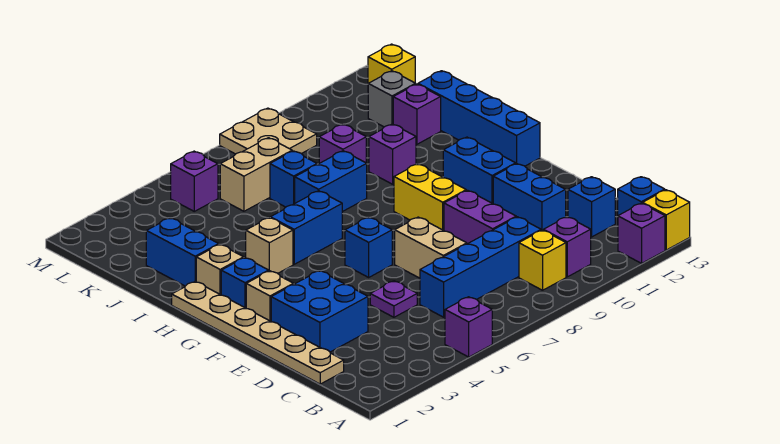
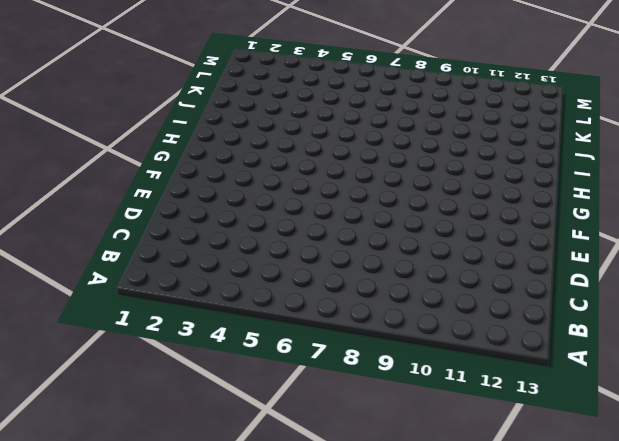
none -> purple brick A5 level 1
none -> purple brick A12 level 1
none -> yellow brick A13 level 1
none -> yellow brick B9 level 1

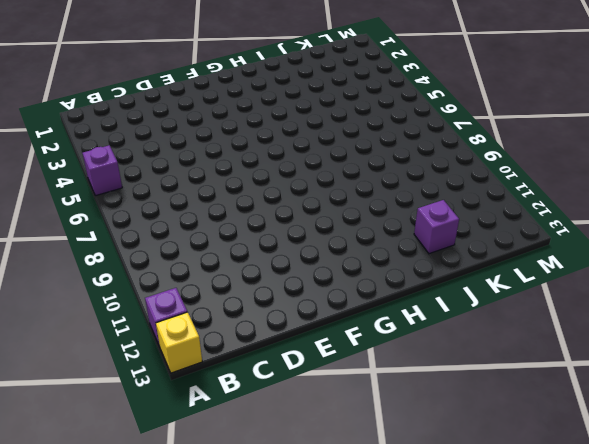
none -> yellow brick B9 level 1
none -> purple brick B10 level 1
none -> blue brick B13 level 1
none -> tan plate C1:H1 level 1

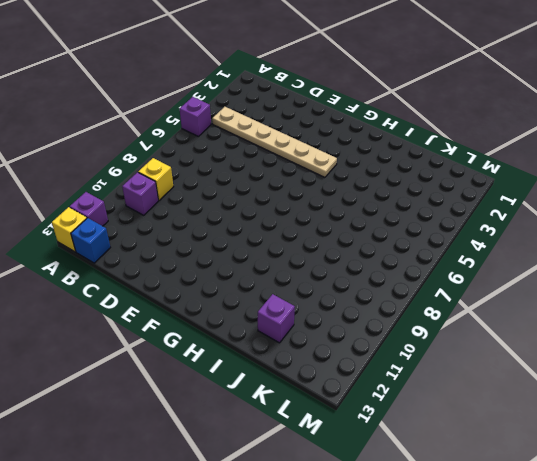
tan plate B4:G4 level 1 -> tan plate C1:H1 level 1
none -> blue brick C6:C9 level 1
none -> blue brick C12 level 1
none -> blue brick D2:E3 level 1
none -> purple plate D5 level 1

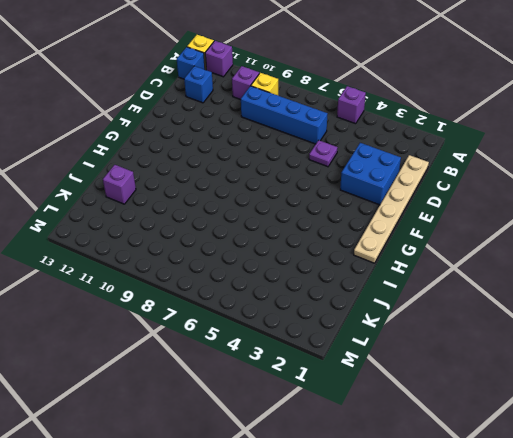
none -> tan brick D7:E7 level 1
none -> purple brick D9:E9 level 1
none -> blue brick D11:E11 level 1
none -> tan brick F2 level 1

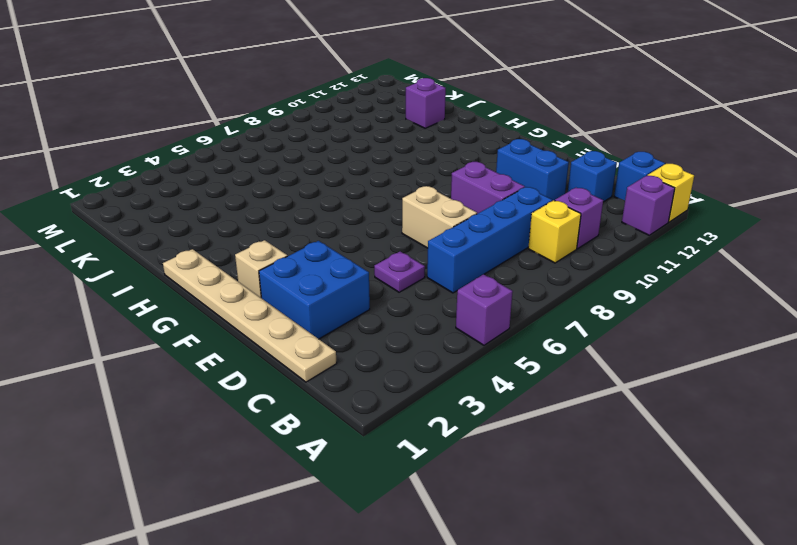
none -> blue brick F6 level 1
none -> yellow brick F9:G9 level 1
none -> blue brick F11:G11 level 1
none -> blue brick G2 level 1

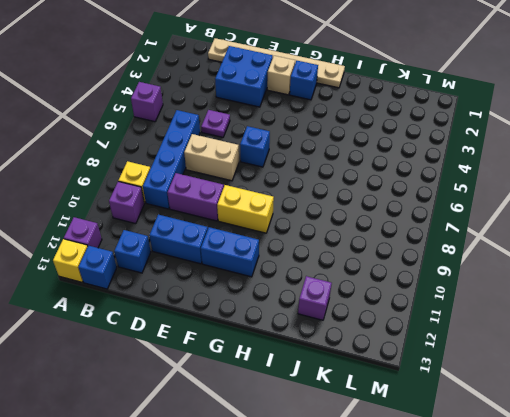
none -> blue brick G13:J13 level 1
none -> tan brick H2 level 1
none -> tan brick H4 level 1
none -> blue brick H5:H6 level 1

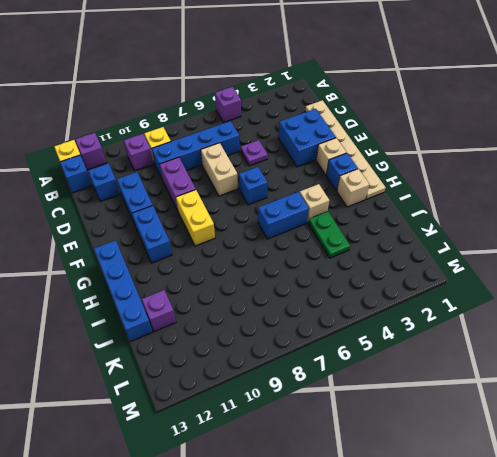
green plate I4:J4 level 1 -> none
none -> blue brick I2:J2 level 1
none -> blue brick I7:I8 level 1
none -> purple brick I10 level 1
none -> blue brick J7 level 1

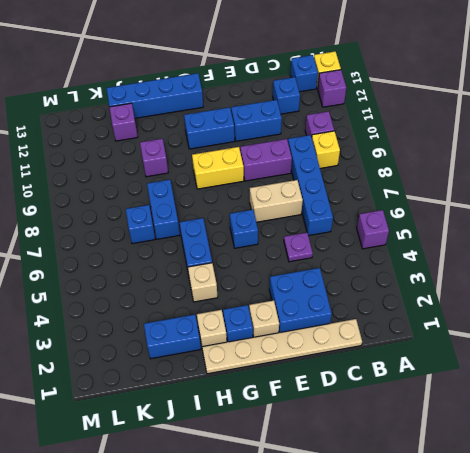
none -> purple brick J9 level 1
none -> tan brick K6:K7 level 1
none -> grey brick K12 level 1
none -> purple brick L5 level 1

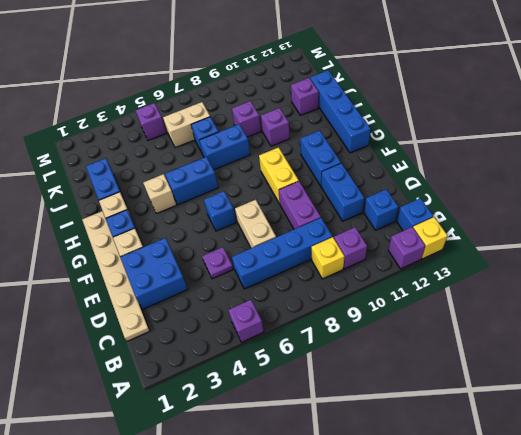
none -> grey brick K12 level 1
none -> tan plate L8:M9 level 1
none -> yellow brick L13 level 1

